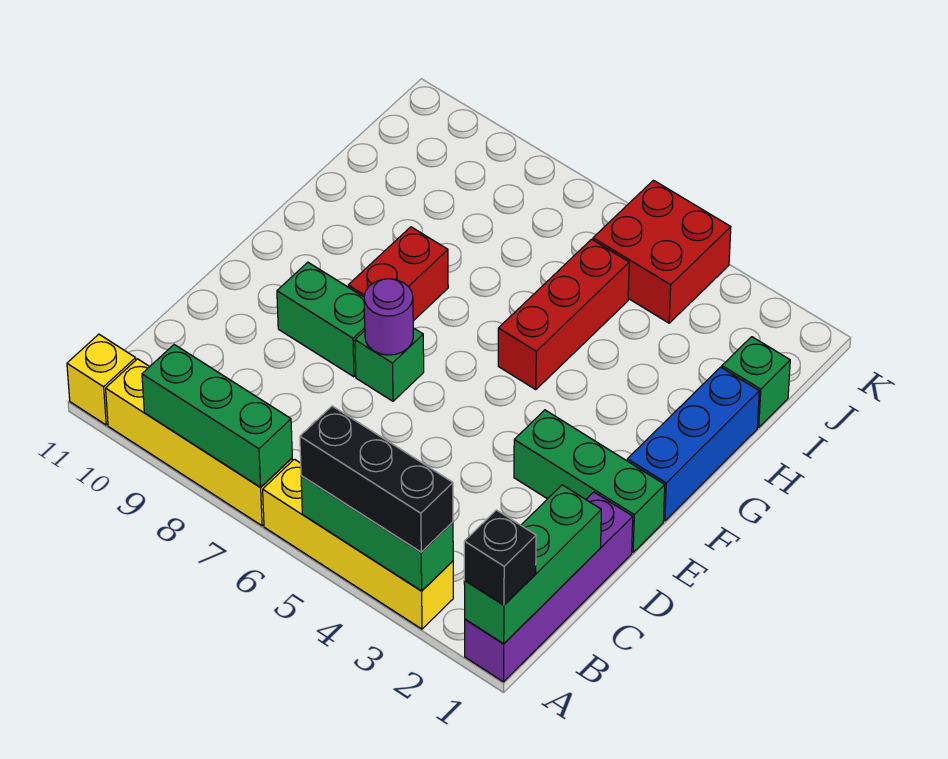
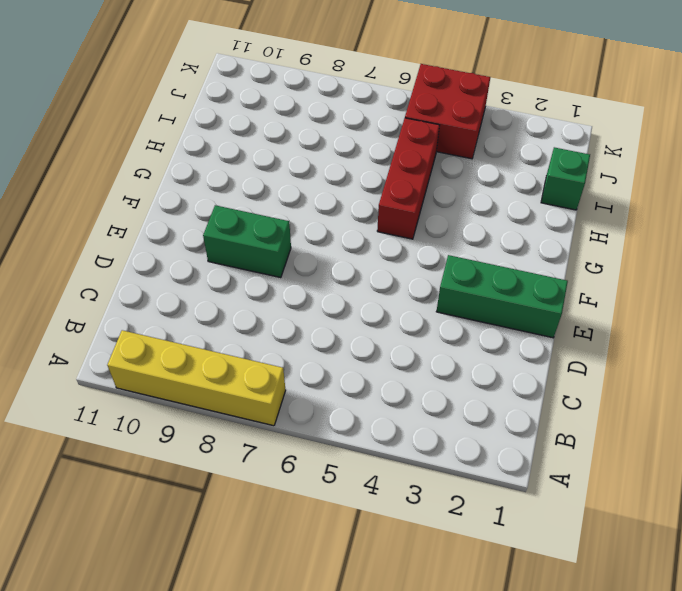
none -> purple brick A1:D1 level 1
none -> yellow brick A3:A6 level 1
none -> yellow brick A11 level 1

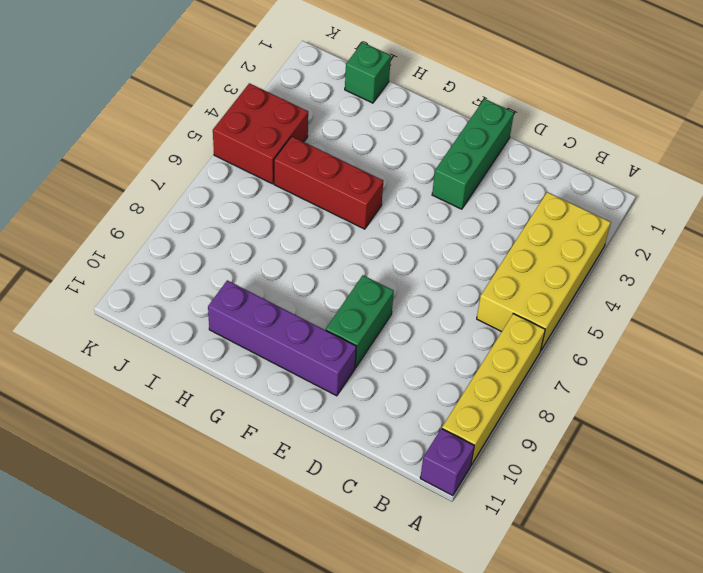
yellow brick A3:B6 level 1 -> yellow brick A3:A6 level 1
purple brick A11 level 1 -> yellow brick A11 level 1
purple brick E10:H10 level 1 -> purple brick A1:D1 level 1
none -> green brick E7 level 1
none -> blue brick F1:H1 level 1
none -> red brick F8:G8 level 1

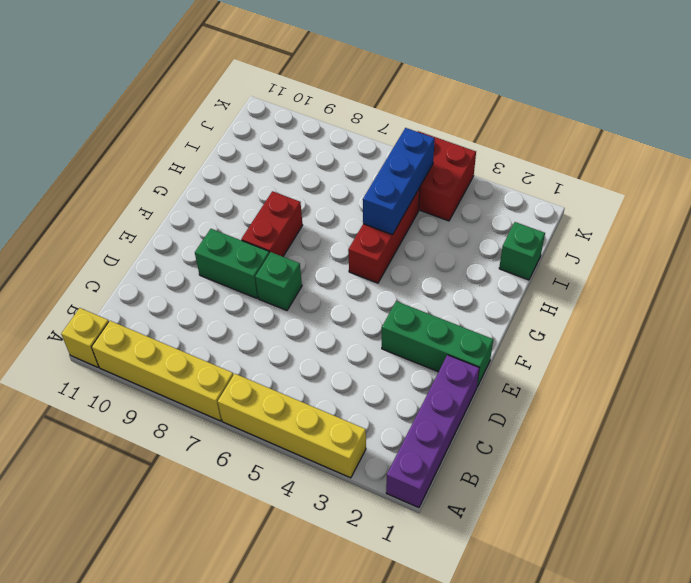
blue brick H5:J5 level 2 -> blue brick F1:H1 level 1
none -> green brick A1:C1 level 2
none -> green brick A3:A5 level 2
none -> green brick A7:A9 level 2

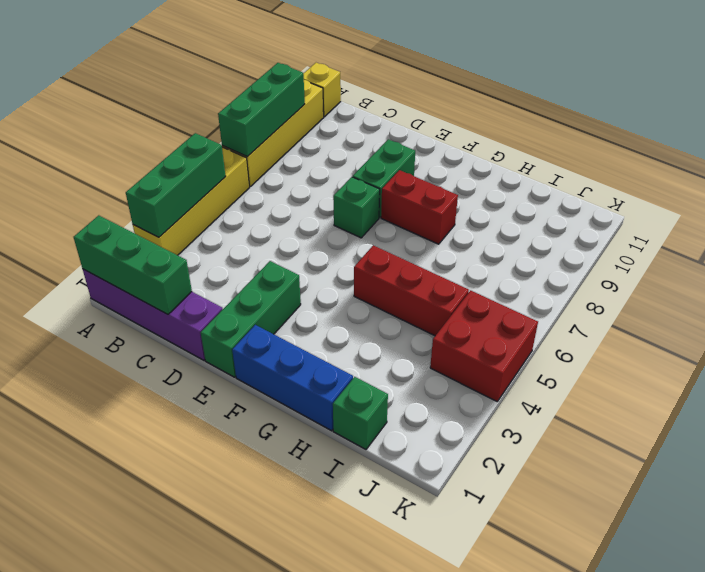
none -> purple round brick E7 level 2
none -> black brick A1 level 3
none -> black brick A3:A5 level 3

